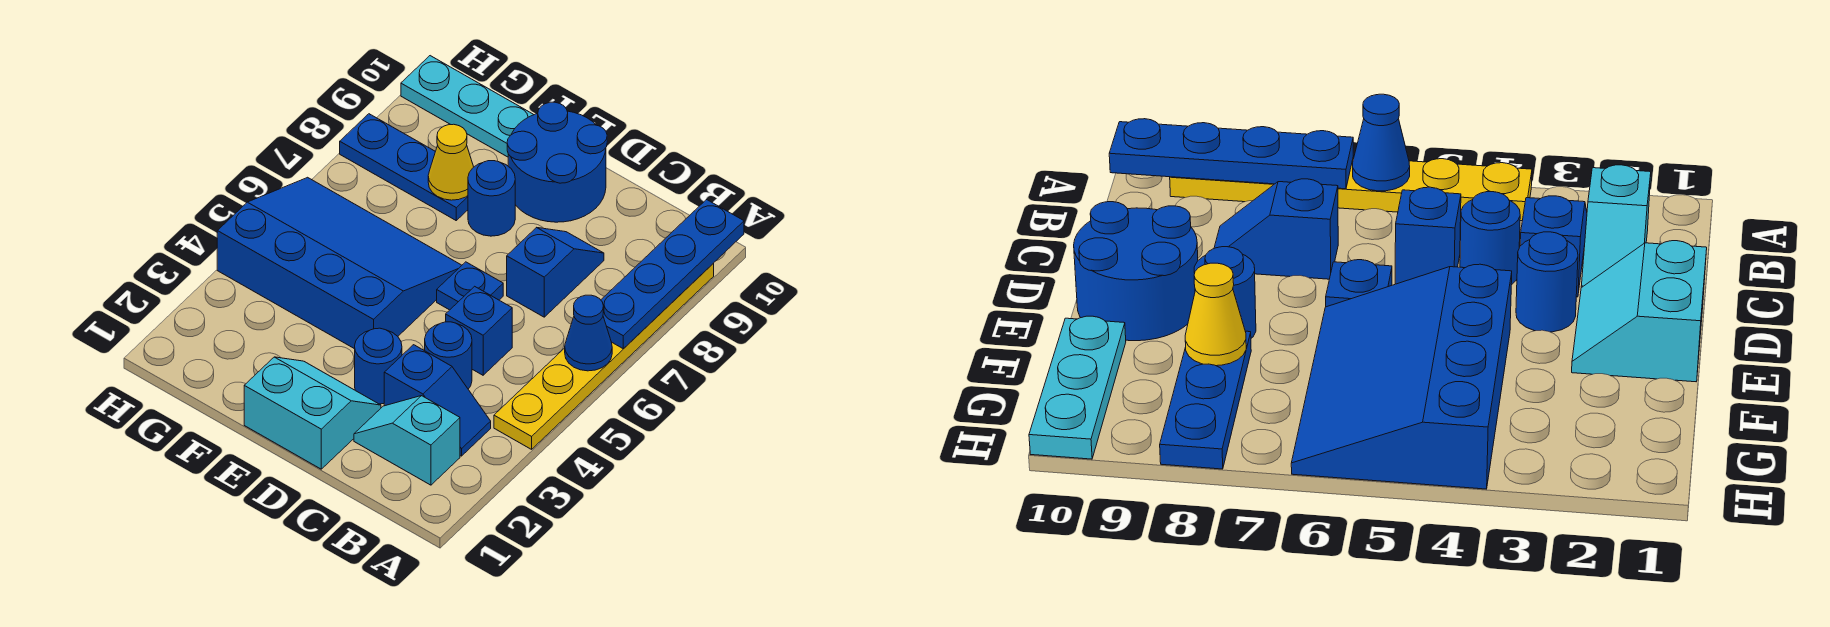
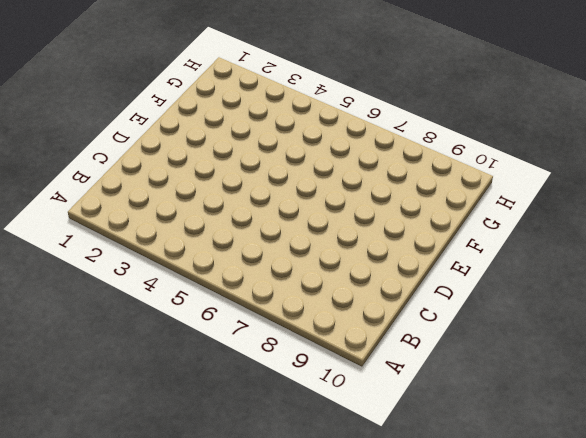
none -> yellow plate A4:A9 level 1
none -> cyan slope B2:C2 level 1 top B
none -> blue slope B3:C3 level 1 top C

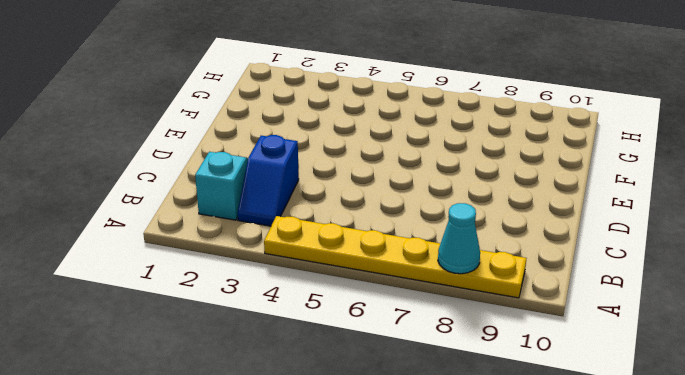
cyan cone A8 level 2 -> blue plate A7:A10 level 2
none -> blue round brick C4 level 1
none -> blue brick C5 level 1
none -> blue slope C7:C8 level 1 top 7

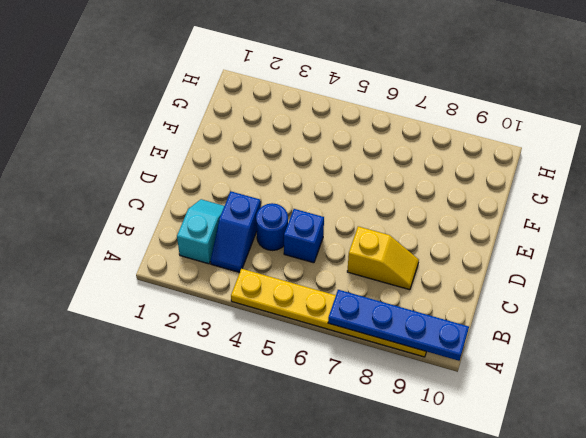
yellow slope C7:C8 level 1 top 7 -> blue slope C7:C8 level 1 top 7
none -> cyan slope D1:E2 level 1 top 1
none -> blue round brick D3 level 1
none -> blue plate D6 level 1

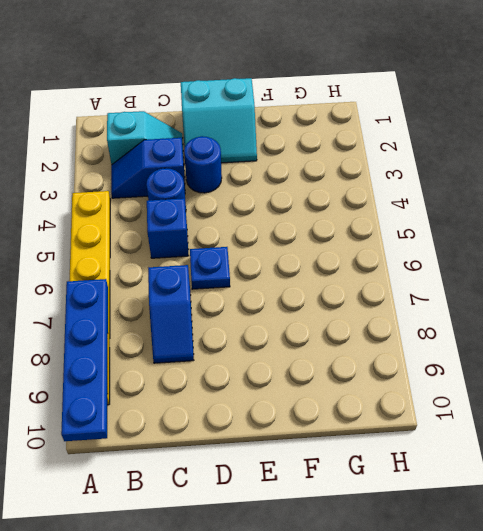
none -> blue round brick D9:E10 level 1
none -> blue slope E4:H6 level 1 top 4
none -> blue round brick E8 level 1

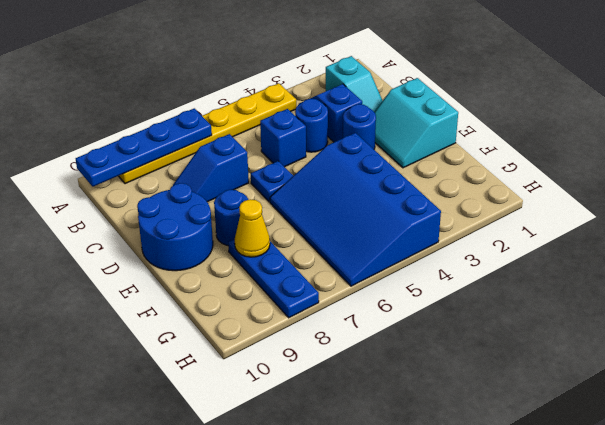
none -> cyan plate F10:H10 level 1
none -> blue cone A6 level 2

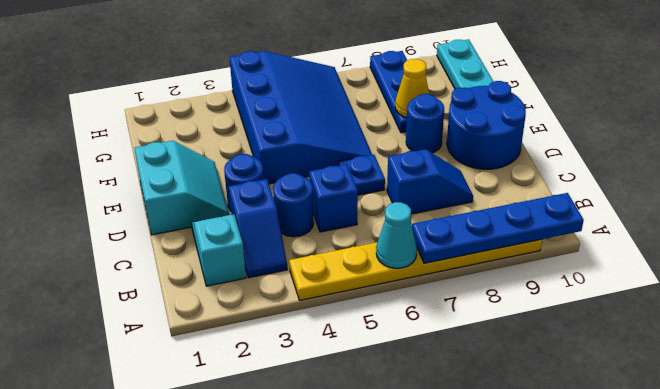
cyan cone A6 level 2 -> blue cone A6 level 2

